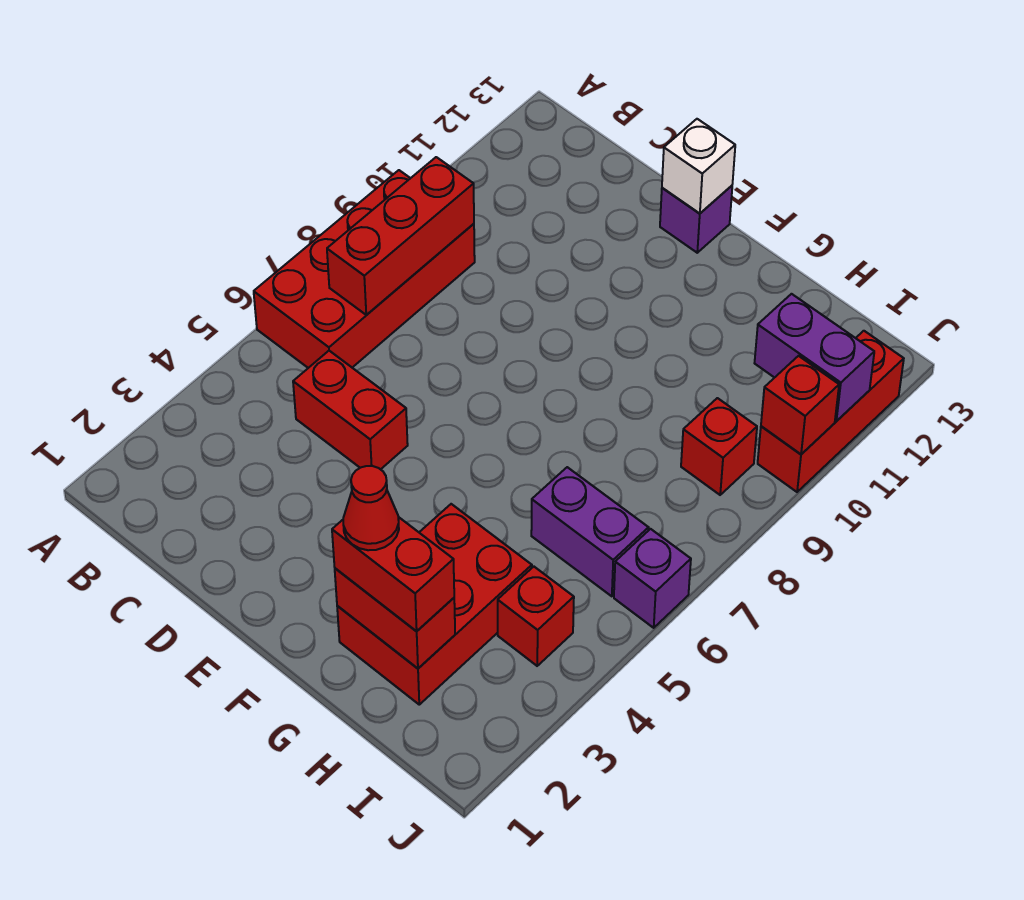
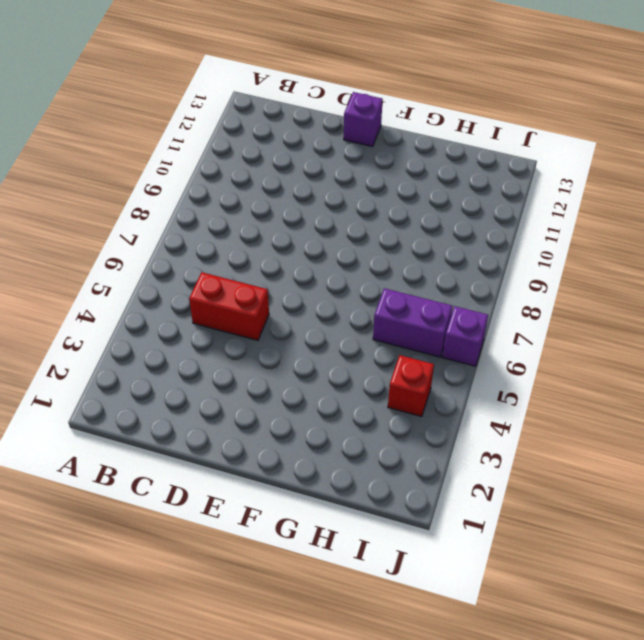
none -> red brick A6:B9 level 1
none -> red brick G2:H4 level 1
none -> red brick I9 level 1

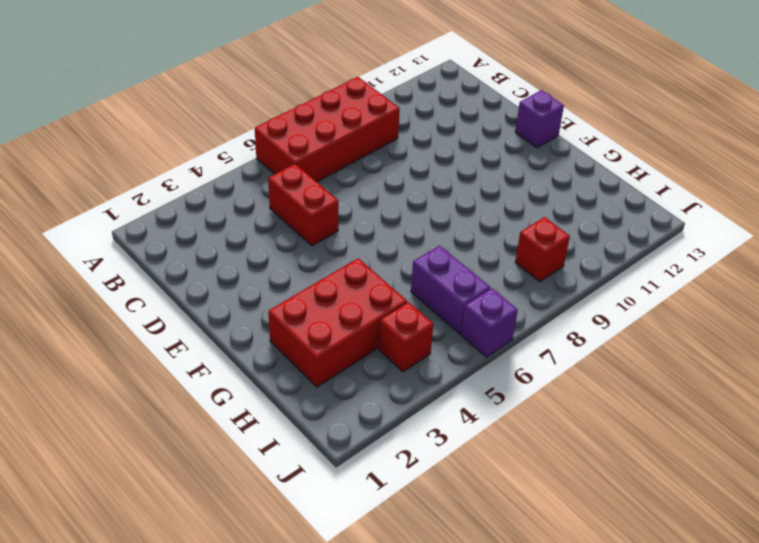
none -> red brick J10:J12 level 1
none -> red brick B7:B9 level 2
none -> white brick E13 level 2

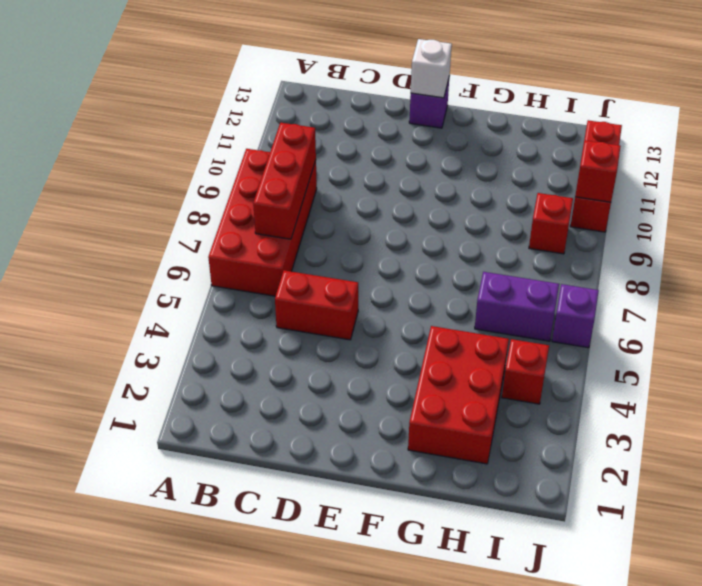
none -> red brick G2:H2 level 2
none -> purple brick I11:J11 level 2
none -> red brick G2:H2 level 3

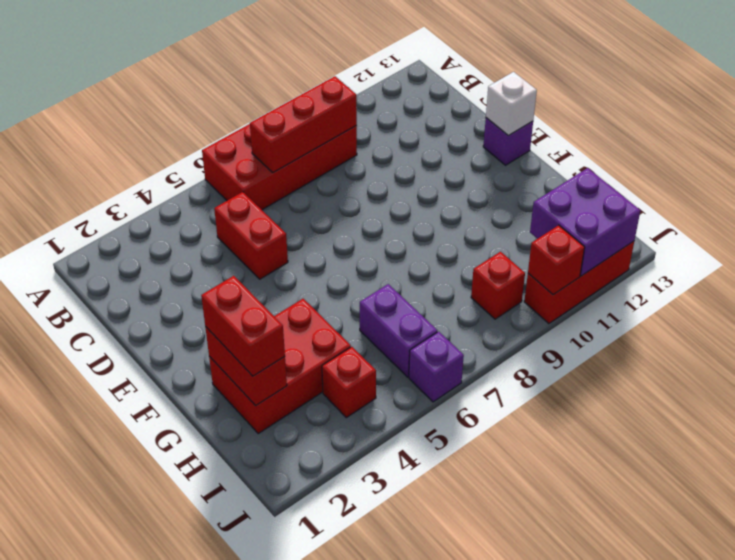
purple brick I11:J12 level 2 -> purple brick I11:J11 level 2
none -> red cone G2 level 4

